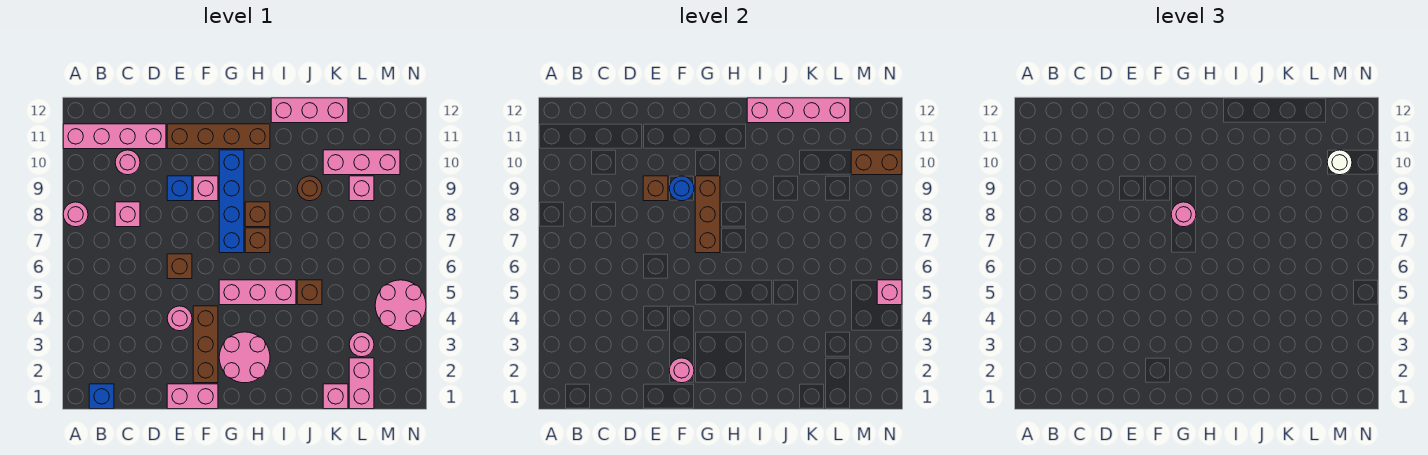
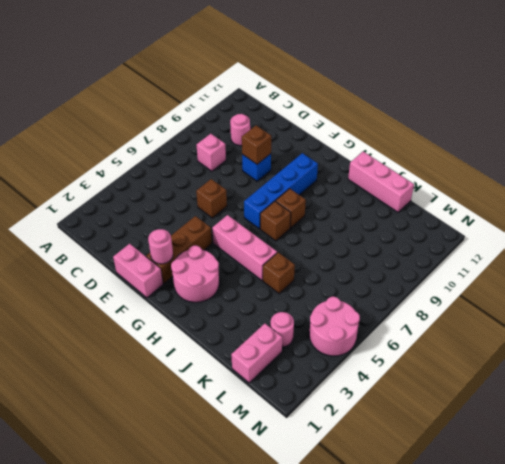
none -> pink round brick A8 level 1
none -> pink brick A11:D11 level 1
none -> blue brick B1 level 1
none -> pink round brick E4 level 1

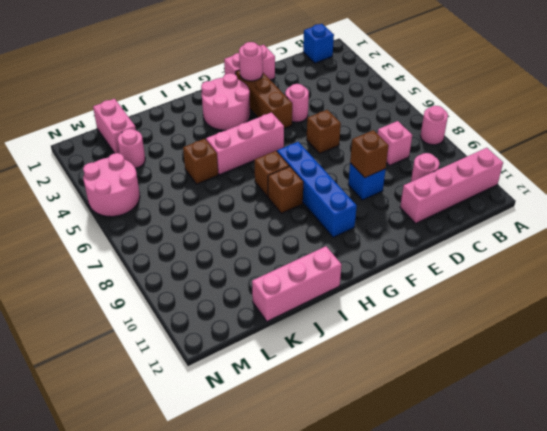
none -> brown brick E11:H11 level 1
none -> pink brick F9 level 1
none -> brown round brick J9 level 1
none -> pink brick K1 level 1

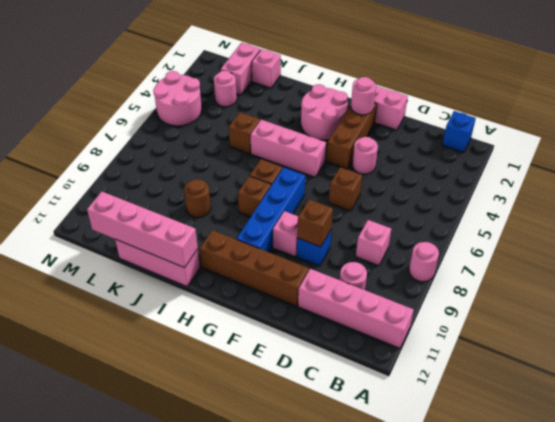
none -> pink brick K10:M10 level 1
none -> pink brick L9 level 1
none -> blue round brick F9 level 2
none -> brown brick G7:G9 level 2

